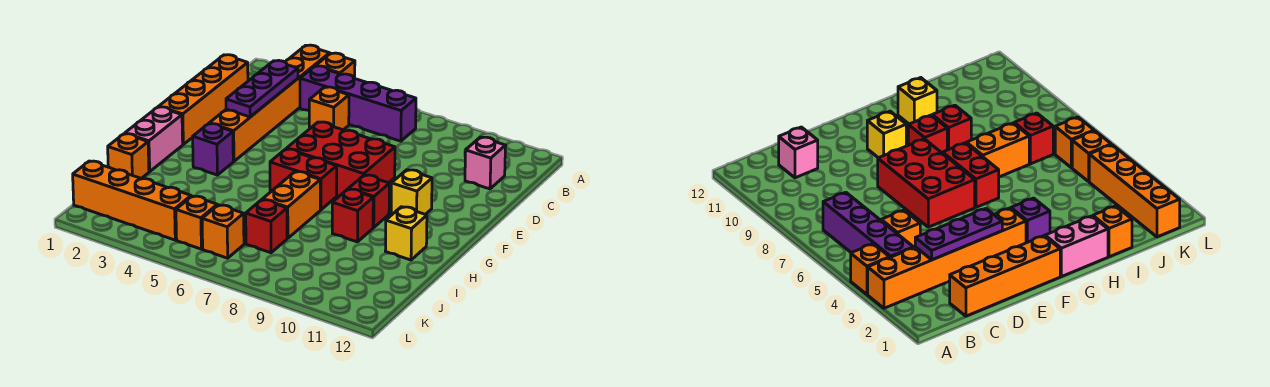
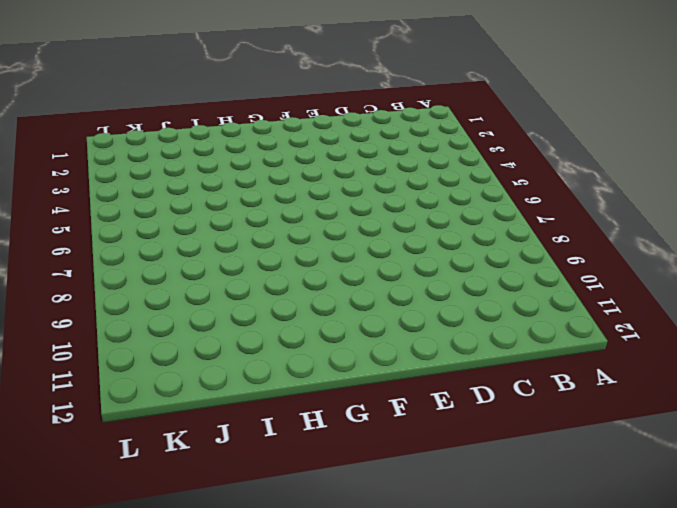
none -> orange brick A3:F3 level 1
none -> orange brick A4 level 1
none -> purple brick B4:B7 level 1

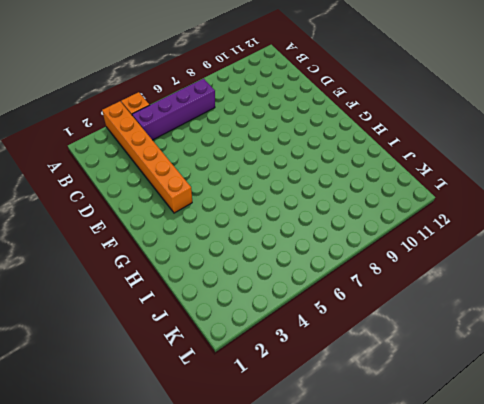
none -> orange brick C1:F1 level 1
none -> orange brick C5 level 1
none -> pink brick C11 level 1

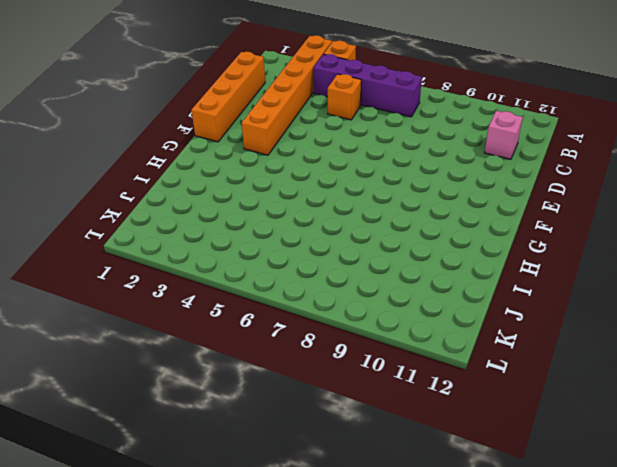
none -> red brick E6:F8 level 1
none -> yellow brick F10 level 1
none -> pink brick G1:H1 level 1

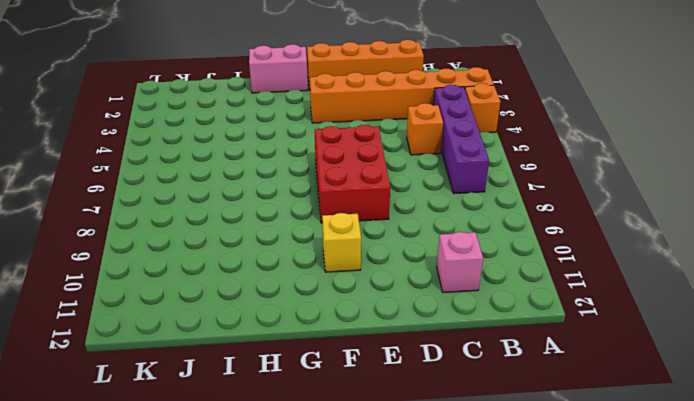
none -> purple brick G3 level 1
none -> red brick G6:G7 level 1
none -> red brick G9 level 1

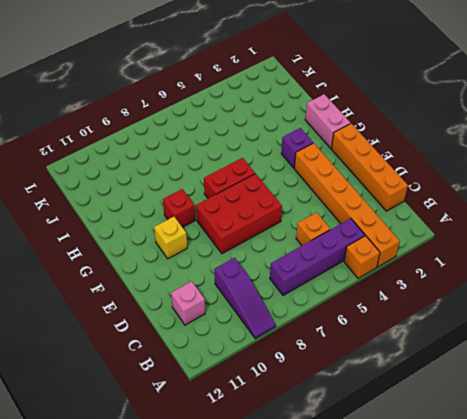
purple slope A9:C9 level 1 top C -> none
none -> orange brick H7:I7 level 1
none -> red brick H9 level 1
none -> yellow brick H11 level 1

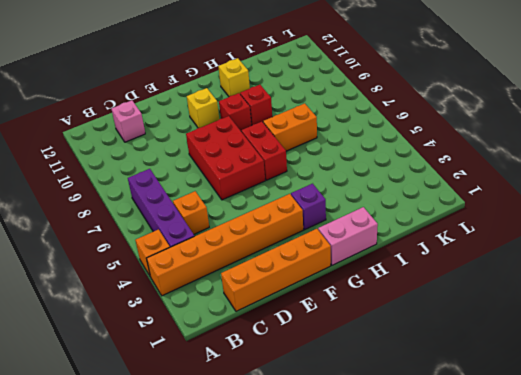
none -> orange brick I1 level 1
none -> red brick J7 level 1
none -> orange brick K1:K4 level 1

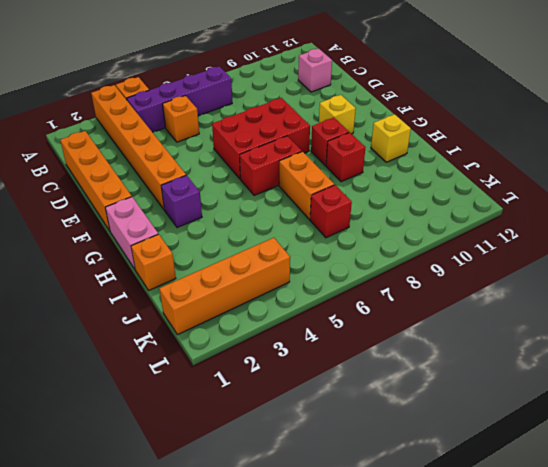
none -> orange brick K5 level 1
none -> orange brick K6 level 1
none -> purple plate C3:E3 level 2

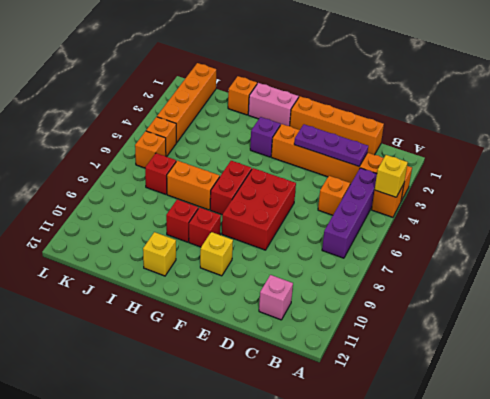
yellow brick A4 level 2 -> none

